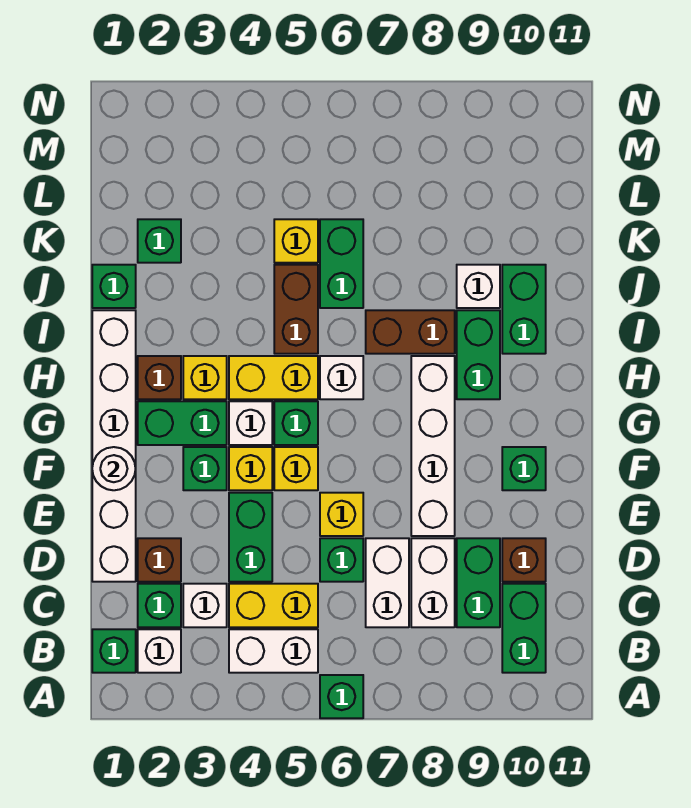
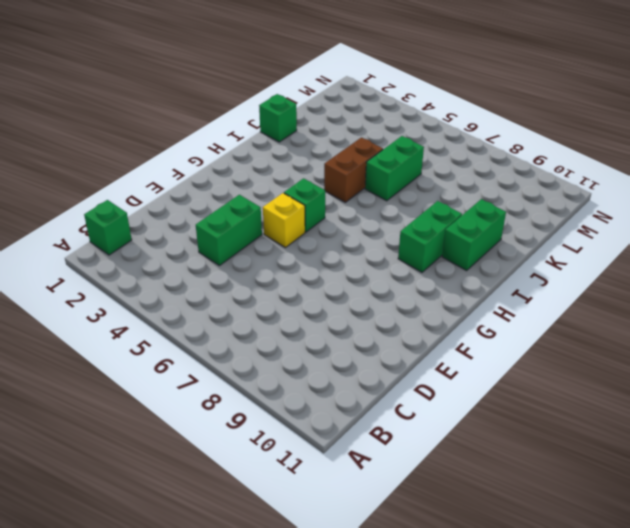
none -> green brick A6 level 1
none -> white brick B2 level 1
none -> white brick B4:B5 level 1
none -> green brick B10:C10 level 1

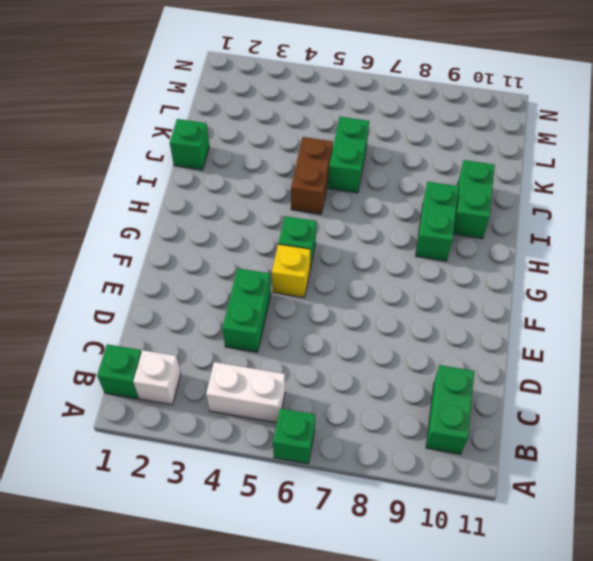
none -> green brick C2 level 1
none -> white brick C3 level 1
none -> yellow brick C4:C5 level 1
none -> white brick C7:D7 level 1

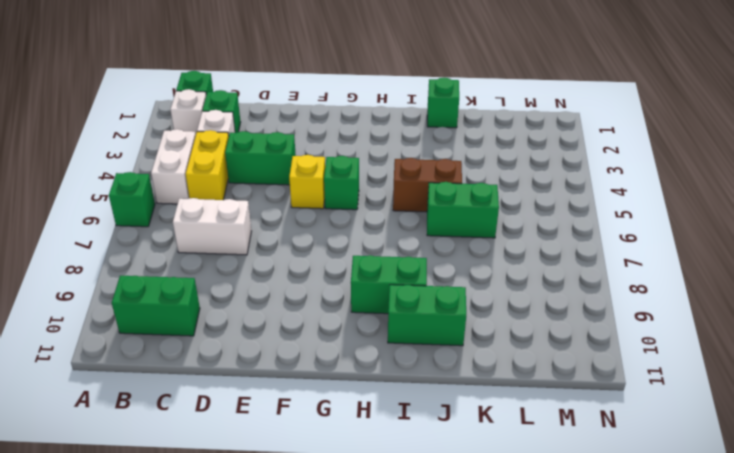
none -> white brick C8:D8 level 1
none -> green brick C9:D9 level 1
none -> white brick D1:I1 level 1
none -> brown brick D2 level 1

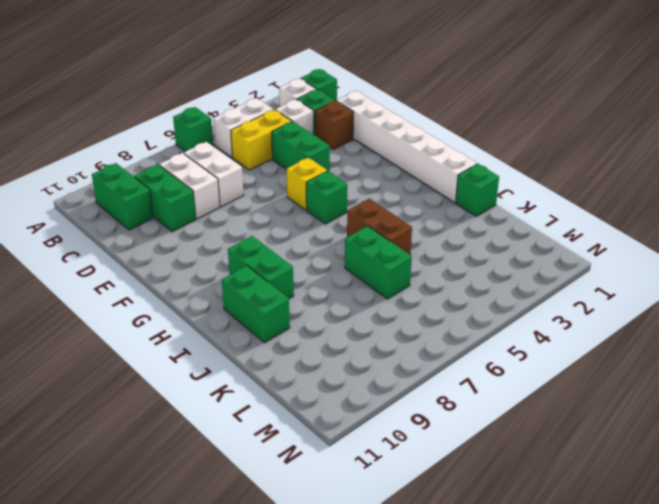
none -> green brick D6 level 1
none -> brown brick D10 level 1
none -> yellow brick E6 level 1
none -> white brick E8:H8 level 1

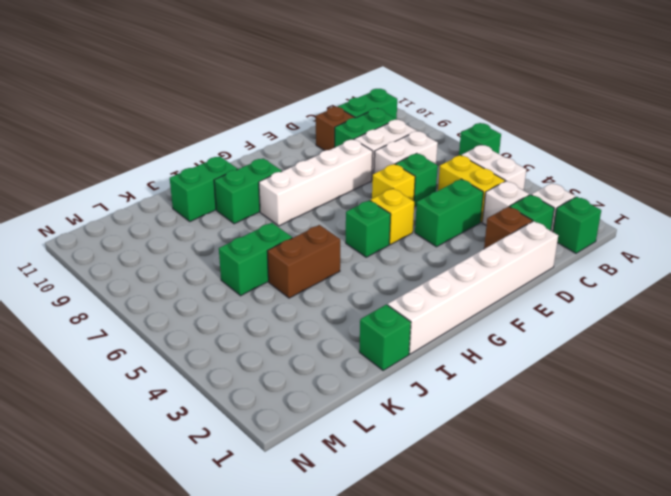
none -> green brick F3 level 1
none -> yellow brick F4 level 1
none -> green brick F10 level 1
none -> green brick G2:G3 level 1

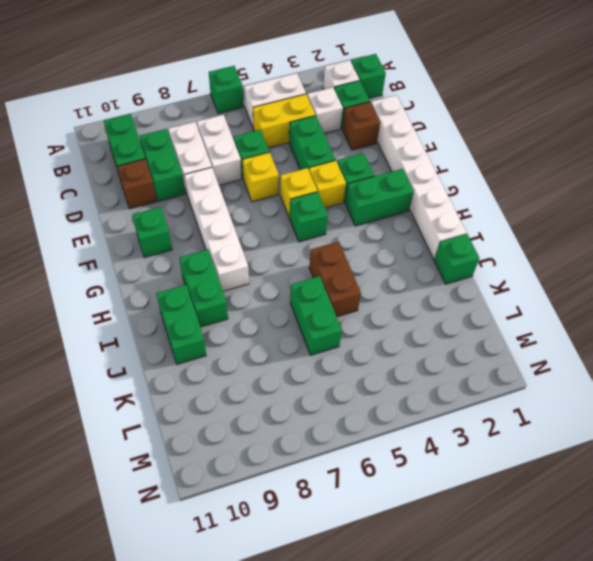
none -> white brick G4 level 1
none -> brown brick H2 level 1
none -> yellow brick H3 level 1
none -> yellow brick H4:H5 level 1

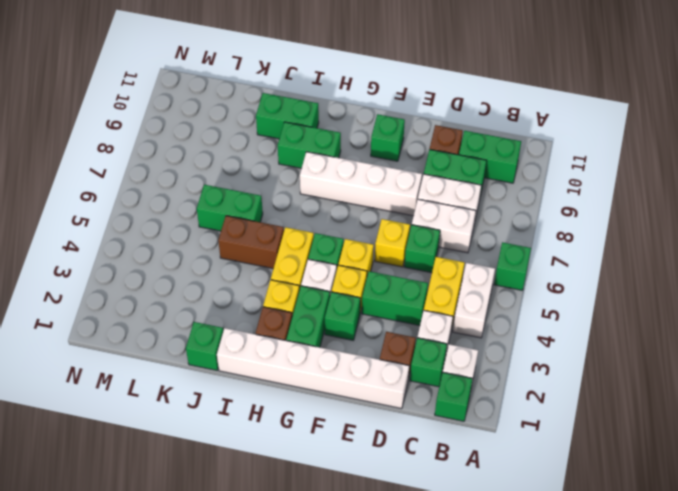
none -> white brick H6 level 1
none -> brown brick I7:I8 level 1
none -> white brick J9 level 1
none -> green brick K2 level 1

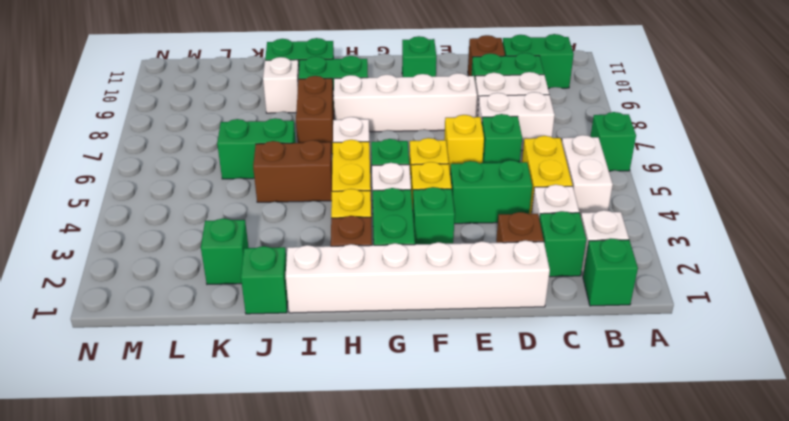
none -> yellow brick K5 level 1
none -> white round brick F1 level 2

